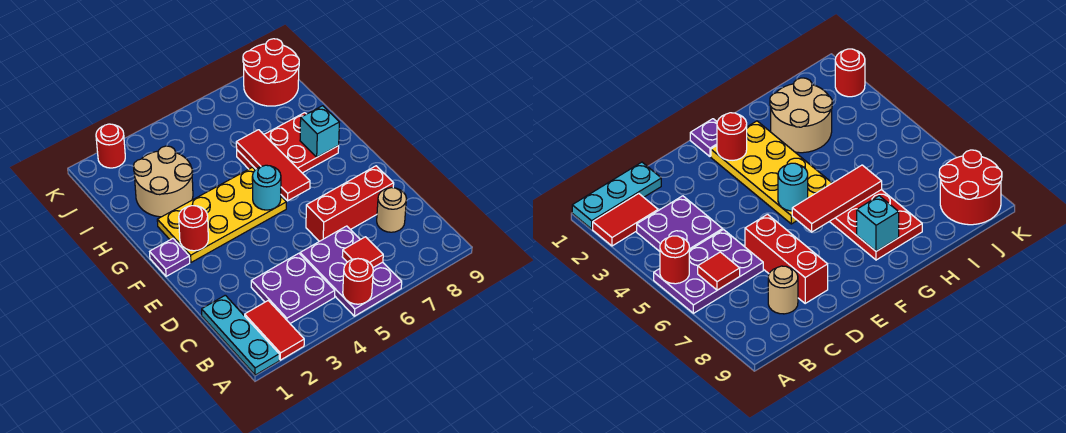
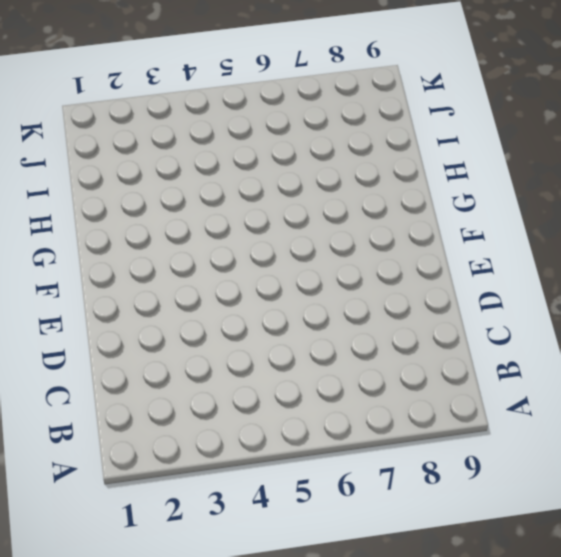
none -> cyan plate A1:C1 level 1
none -> red tile A2:B2 level 1
none -> purple plate A5:C6 level 1

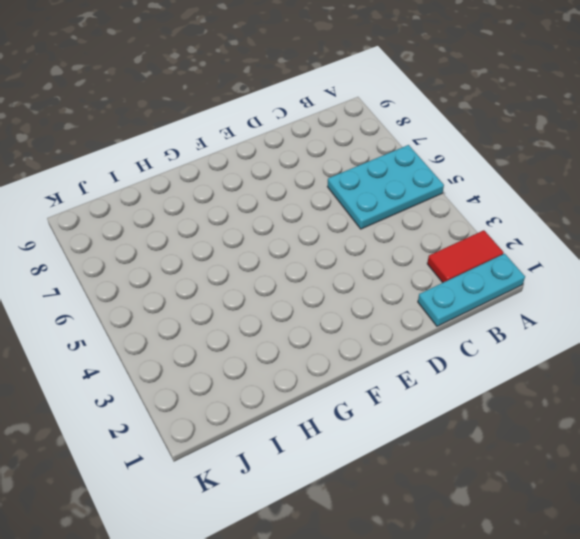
cyan plate A5:C6 level 1 -> purple plate A5:C6 level 1
none -> purple plate B3:C4 level 1
none -> tan round brick C8 level 1
none -> red brick D6:D8 level 1

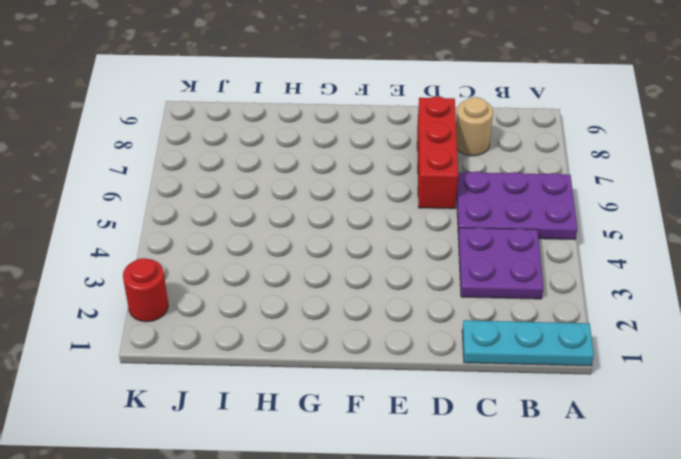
none -> red tile A2:B2 level 1
none -> purple plate F1 level 1
none -> yellow plate F2:G5 level 1

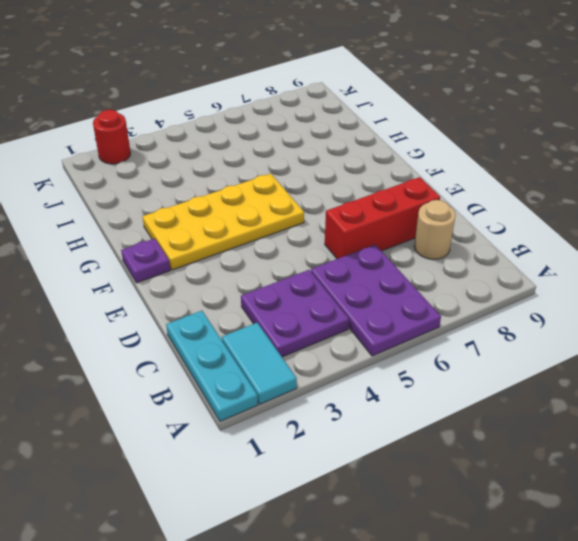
cyan tile A2:B2 level 1 -> red tile A2:B2 level 1
none -> red plate G6:H8 level 1
none -> tan round brick H2:I3 level 1
none -> red round brick J8:K9 level 1

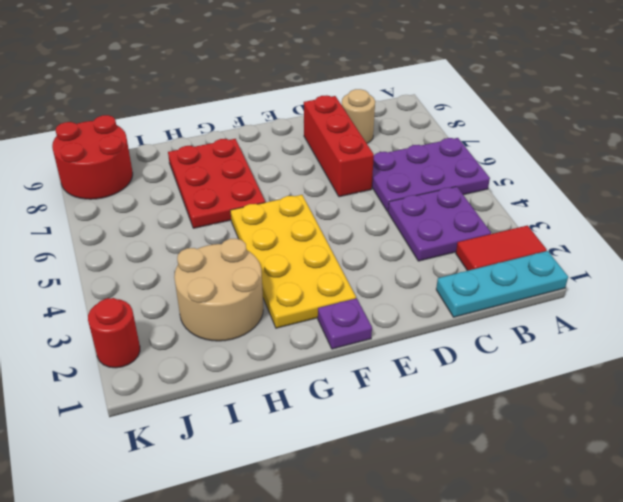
none -> red round brick A5 level 2
none -> red tile B6 level 2
none -> red round brick F2 level 2

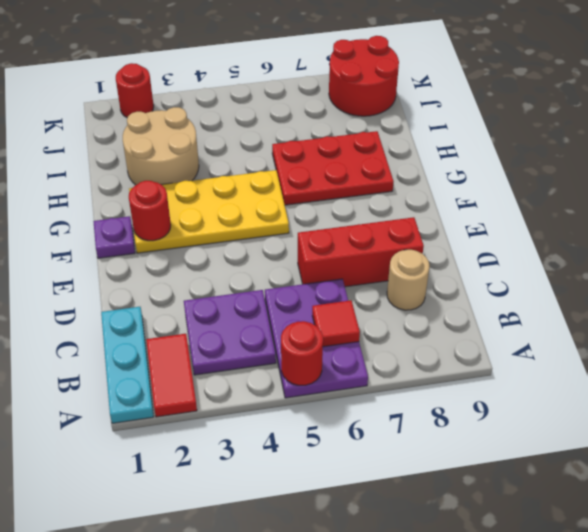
none -> cyan round brick F5 level 2
none -> red tile F6:H6 level 2
none -> cyan brick G8 level 2

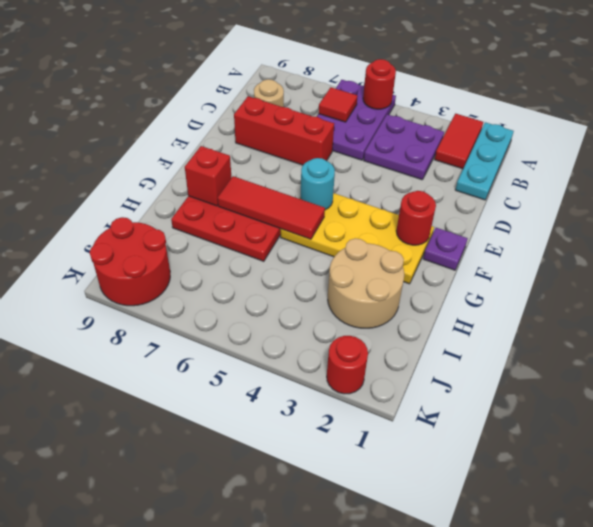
red tile G5:G7 level 2 -> red tile F6:H6 level 2
red brick G8 level 2 -> cyan brick G8 level 2

